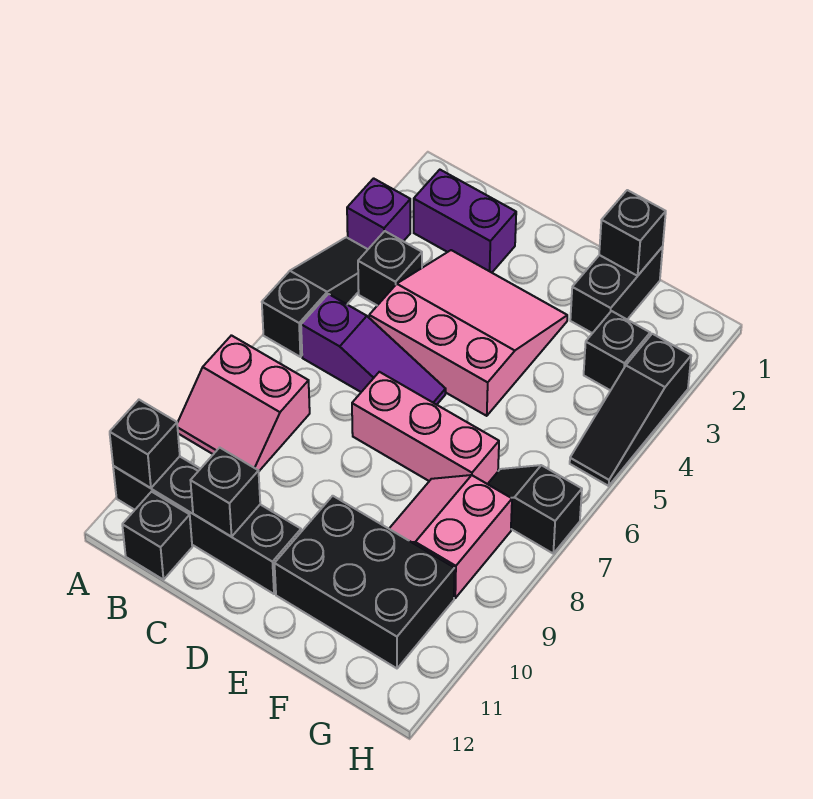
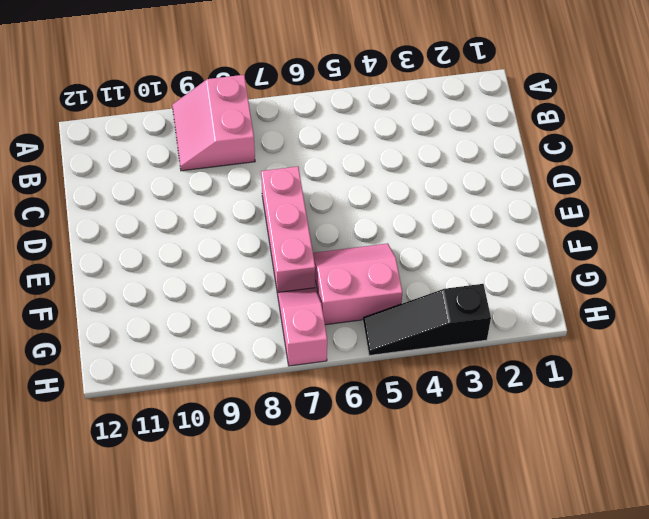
pink slope F5:G6 level 1 top G -> pink slope F8:G9 level 1 top G
pink slope G7:H7 level 1 top H -> black slope G7:H7 level 1 top H
none -> purple brick A3 level 1
none -> black slope A4:A6 level 1 top 6
none -> black brick A11:D11 level 1

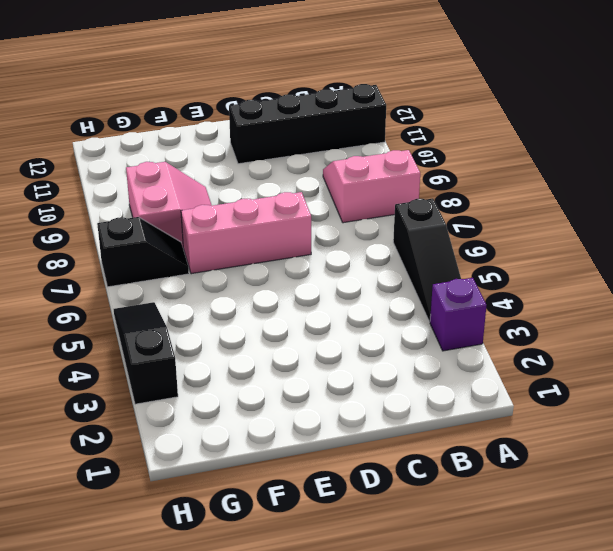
none -> purple brick B2:C2 level 1
none -> black brick B4 level 1
none -> purple slope B6:D6 level 1 top B

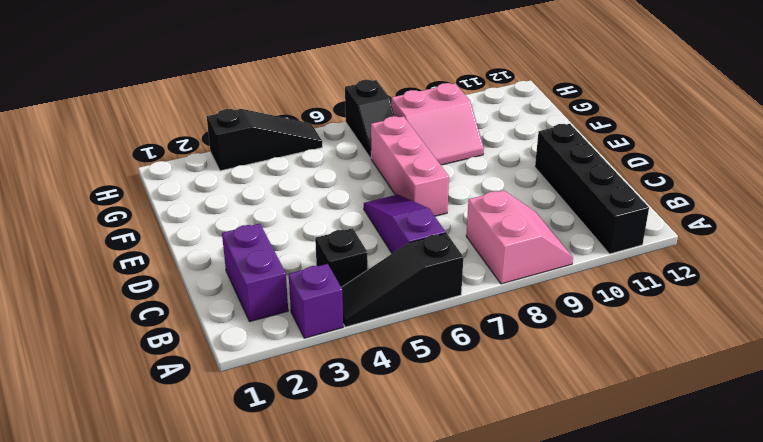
none -> black brick B12 level 1
none -> pink slope C3:E5 level 1 top 5
none -> black brick E10:G11 level 1

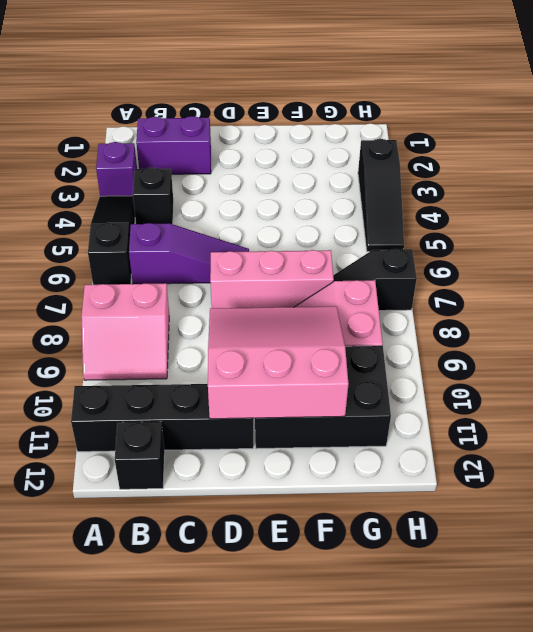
pink slope D9:F11 level 2 top 11 -> pink slope C3:E5 level 1 top 5
none -> black brick F1:F2 level 1
none -> black brick G3 level 1
none -> black brick A11 level 2

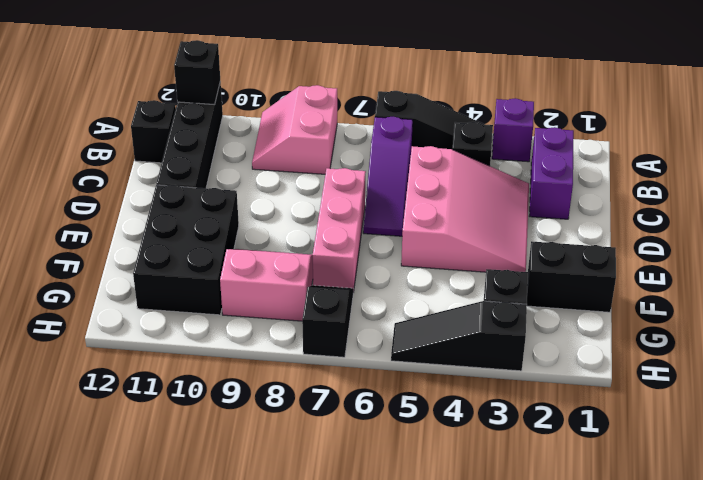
none -> black brick C11 level 2
none -> black brick F1 level 2

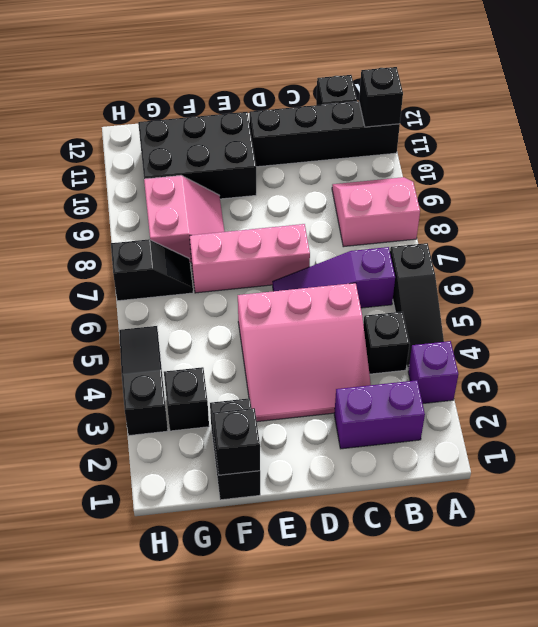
none -> black brick C11 level 2

